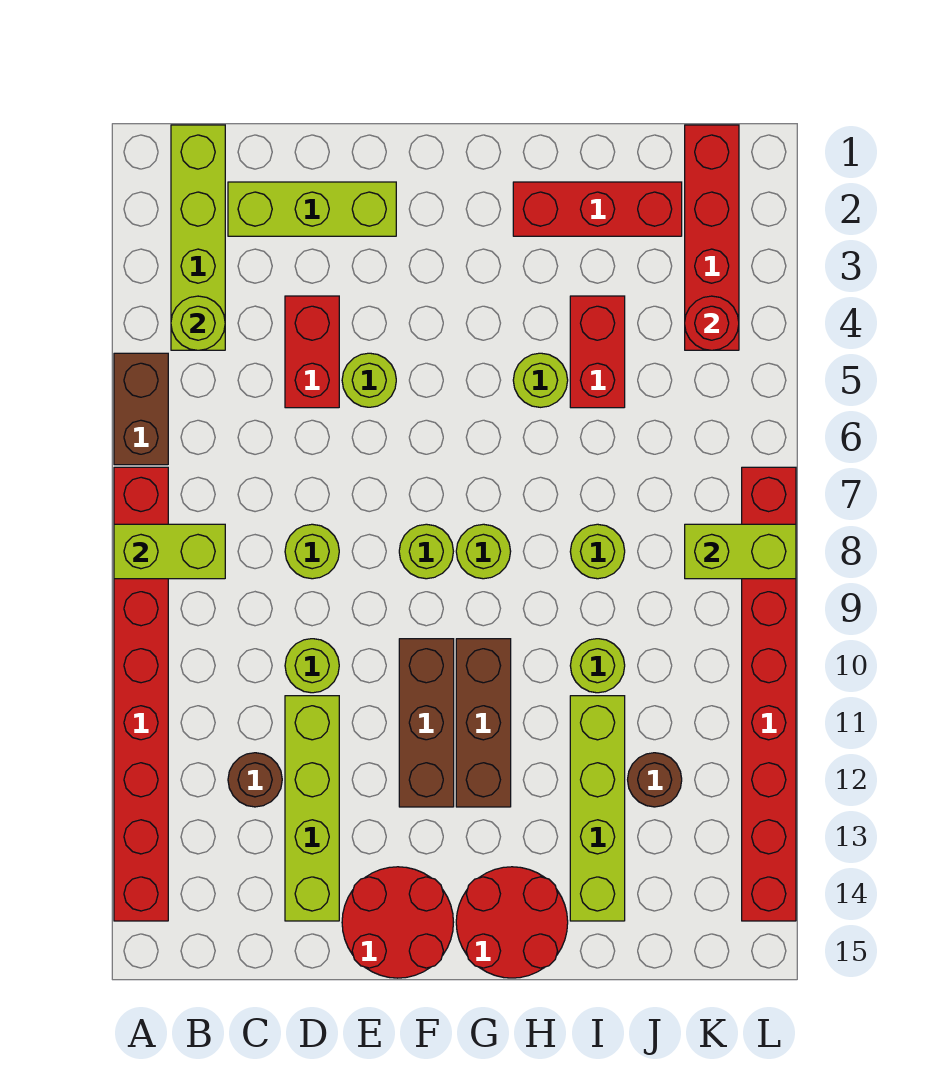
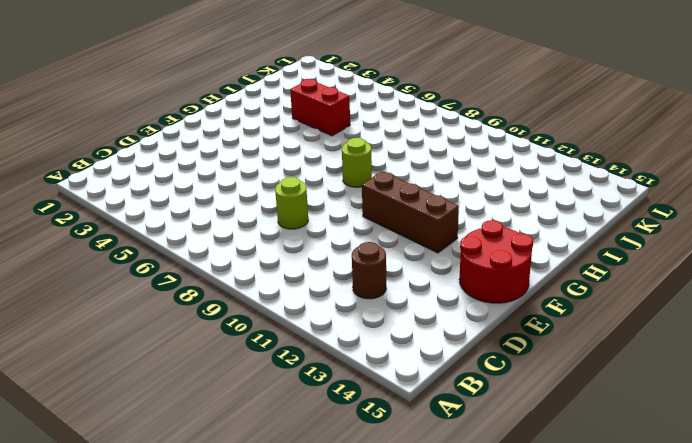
none -> brown brick A5:A6 level 1
none -> red brick A7:A14 level 1
none -> lime brick B1:B4 level 1

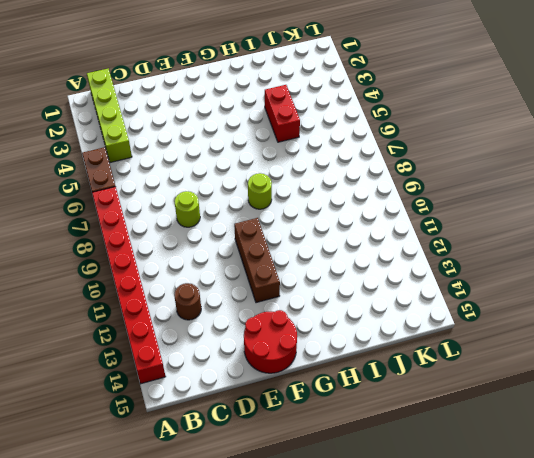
none -> lime brick C2:E2 level 1
none -> red brick D4:D5 level 1
none -> lime round brick D10 level 1

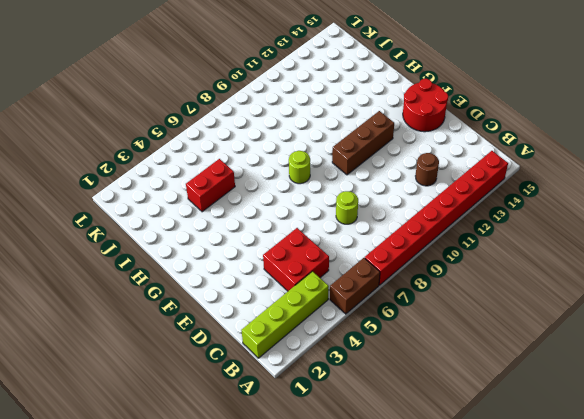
red brick C4:D5 level 1 -> red brick D4:D5 level 1
none -> lime brick C2:E2 level 1
none -> lime round brick D10 level 1
none -> lime brick D11:D14 level 1

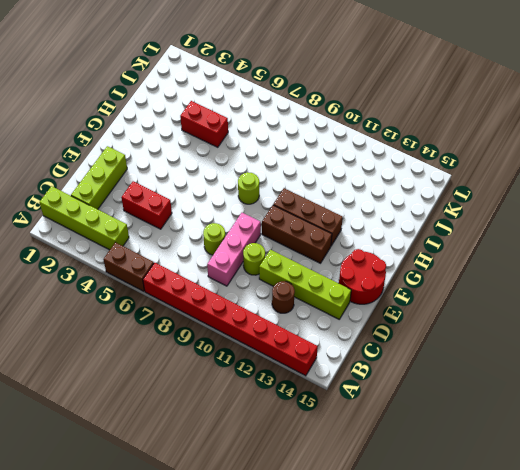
pink brick C9:E9 level 1 -> none
none -> lime round brick E5 level 1
none -> lime round brick F8 level 1
none -> red round brick G14:H15 level 1

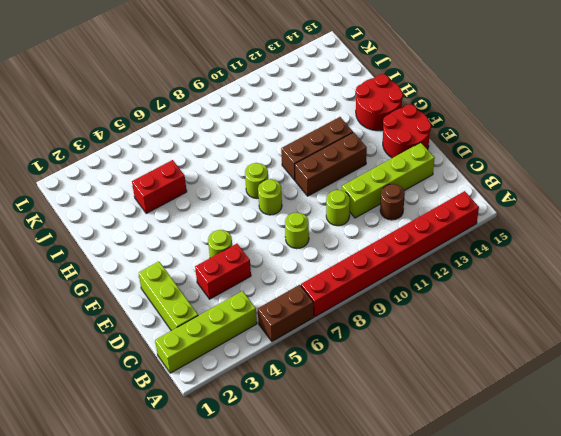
none -> red brick H2:J2 level 1
none -> lime round brick H5 level 1
none -> lime round brick I8 level 1

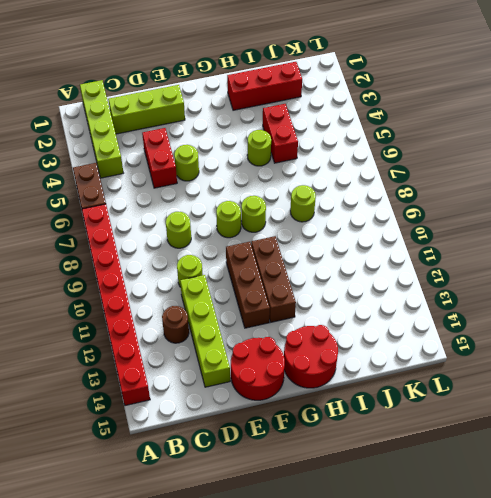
none -> lime round brick I10 level 1
none -> lime brick I11:I14 level 1
none -> brown round brick J12 level 1

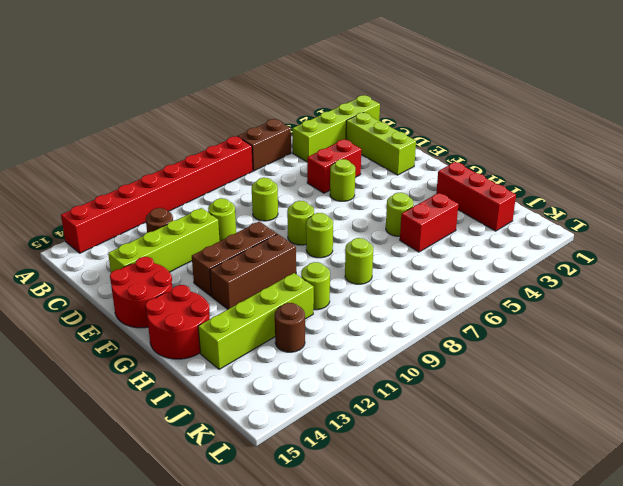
none -> red brick K1:K4 level 1
none -> red brick L7:L14 level 1
none -> lime brick A8:B8 level 2

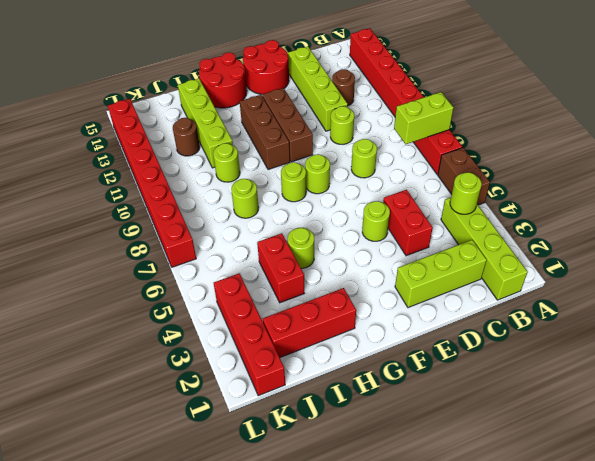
none -> red round brick K4 level 2
none -> lime brick K8:L8 level 2

